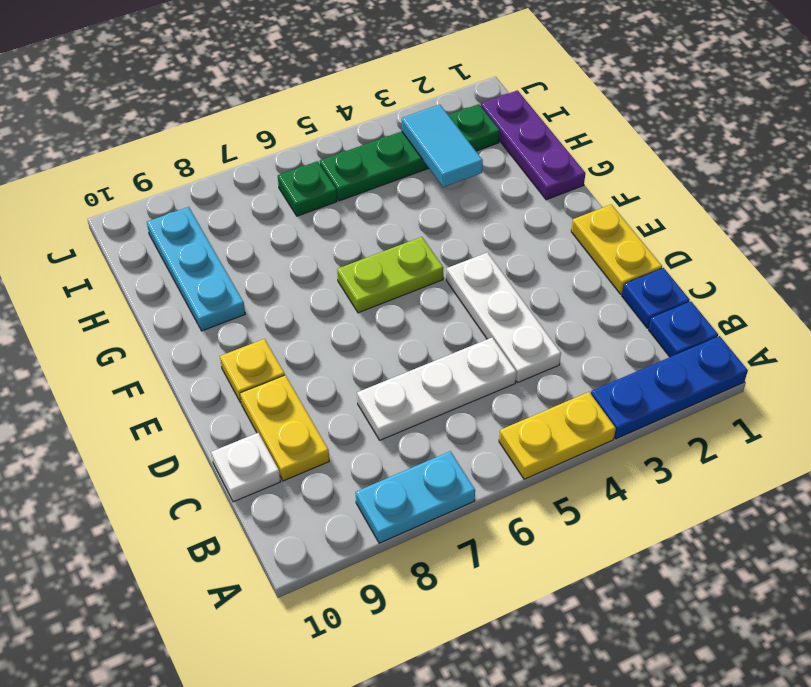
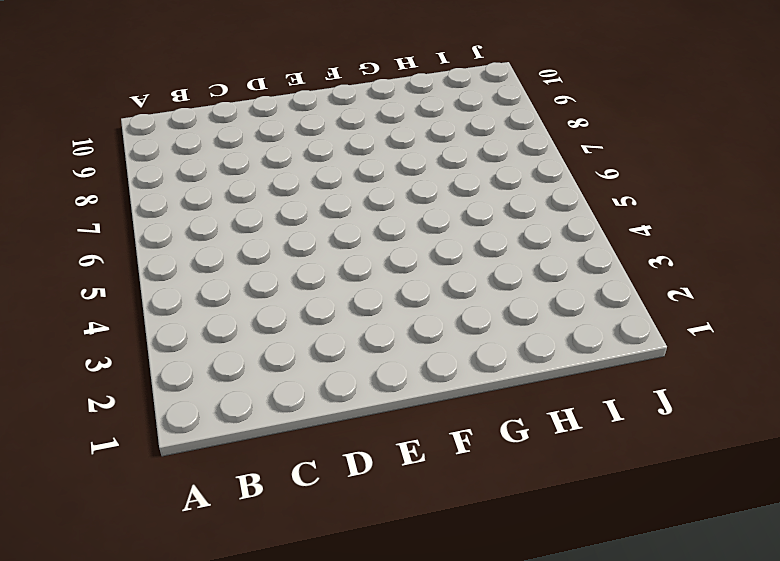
none -> blue plate A1:A3 level 1
none -> yellow plate A4:A5 level 1
none -> cyan plate A7:A8 level 1

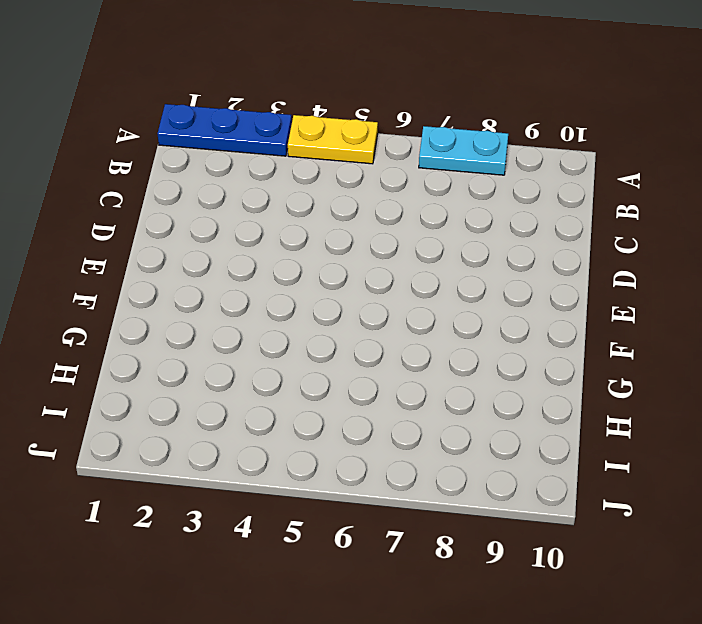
none -> blue plate B1 level 1
none -> blue plate C1 level 1
none -> white plate C4:E4 level 1

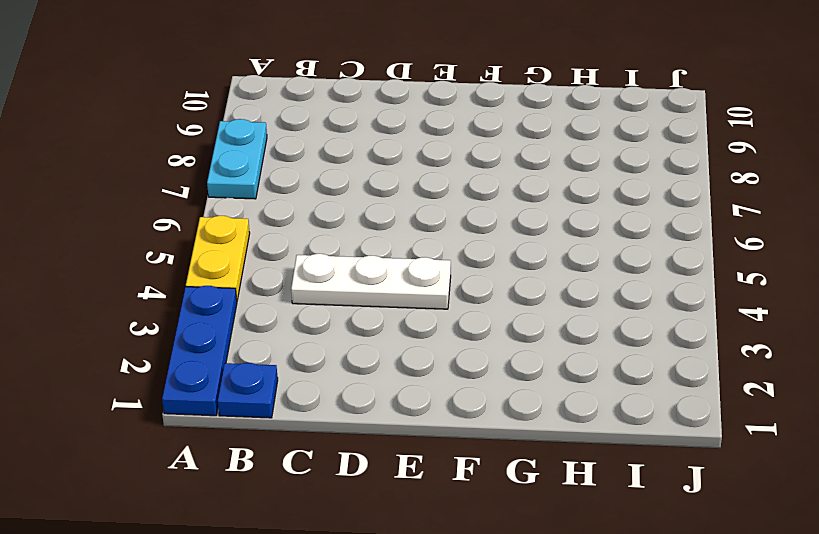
none -> blue plate C1 level 1
none -> white plate C5:C7 level 1
none -> yellow plate C9:D9 level 1

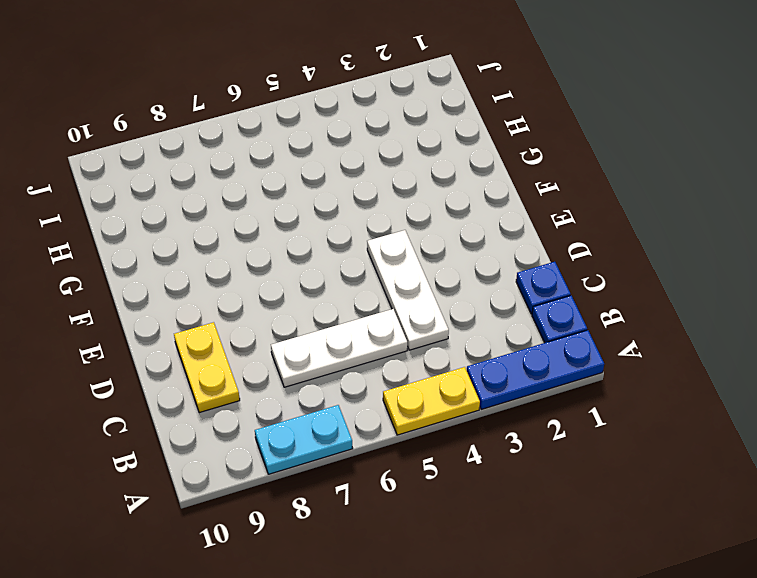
none -> white plate C10 level 1
none -> yellow plate D1:E1 level 1
none -> yellow plate E9 level 1

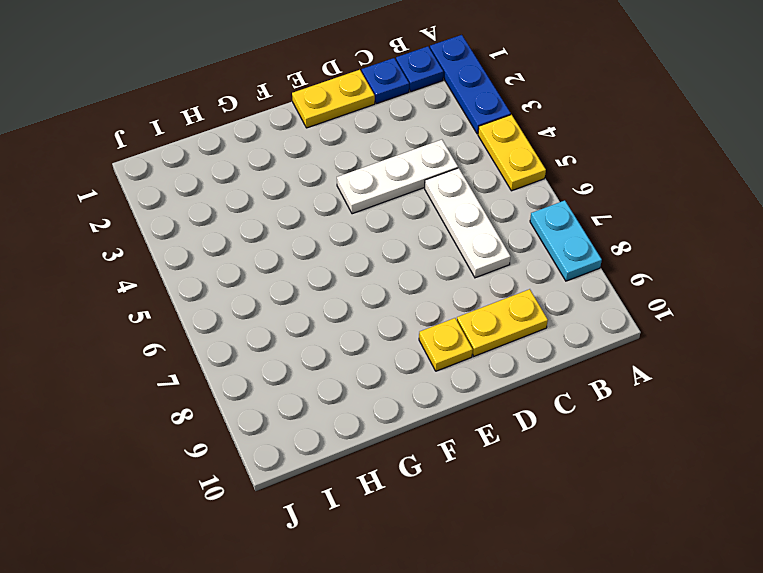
none -> white plate C10 level 1
none -> lime plate F5:F6 level 1
none -> purple plate G1:I1 level 1

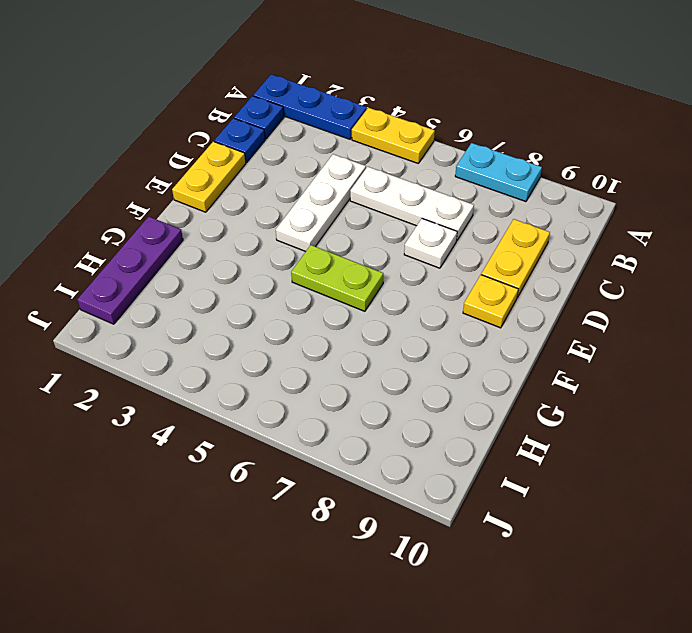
white plate D7 level 1 -> white plate C10 level 1
none -> cyan plate G9:I9 level 1
none -> green plate I2:I5 level 1
none -> green plate I6 level 1

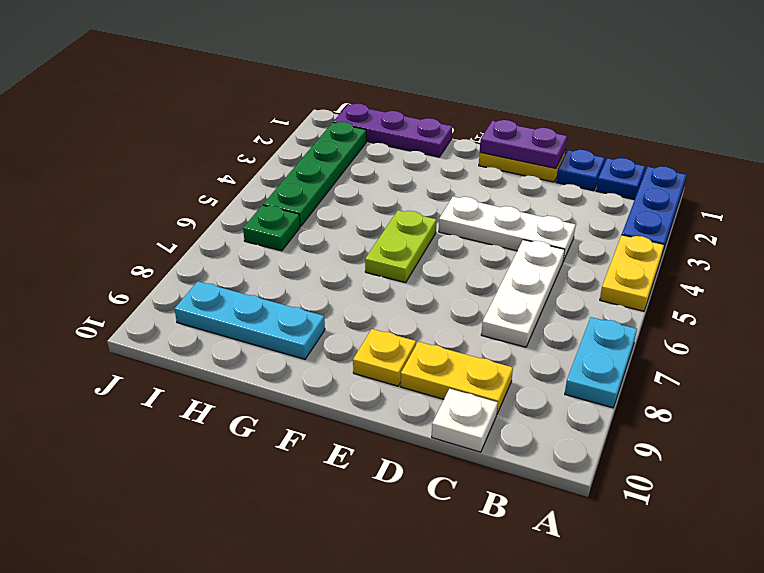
purple plate D1:E1 level 2 -> none
none -> cyan tile H3:I3 level 2

